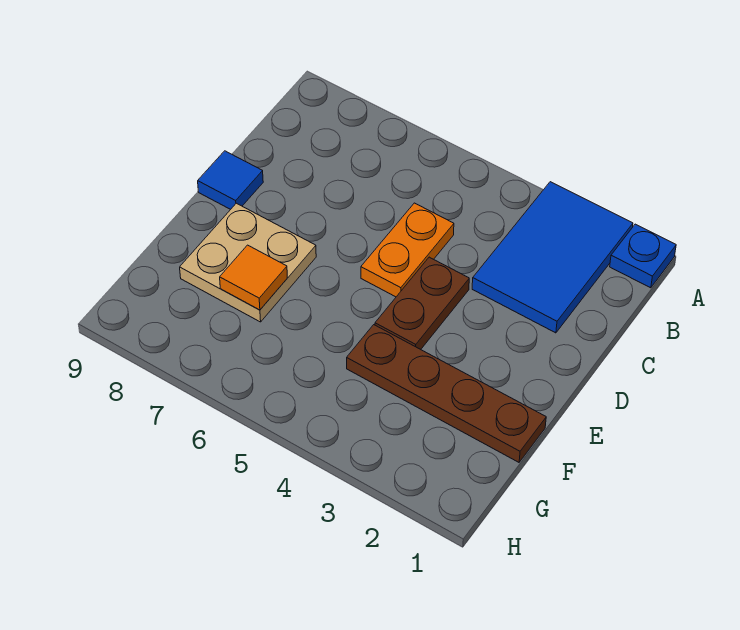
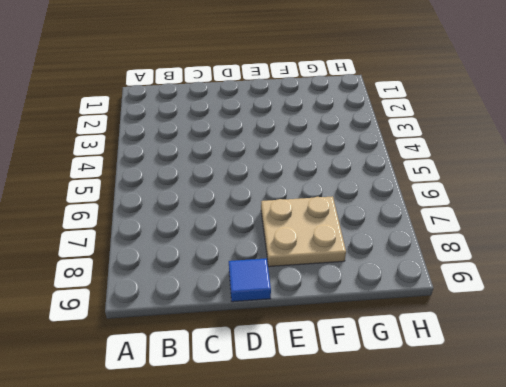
none -> blue plate A1 level 1
none -> blue tile A2:C3 level 1

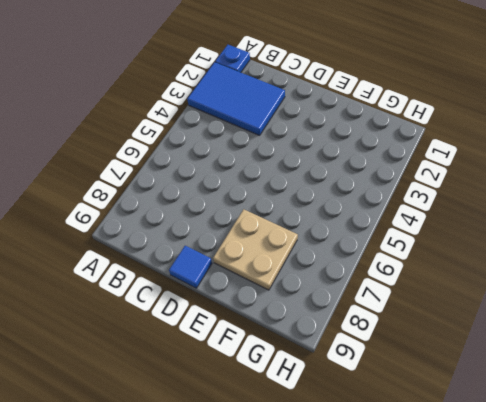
none -> orange plate C5:D5 level 1
none -> brown plate D4:E4 level 1

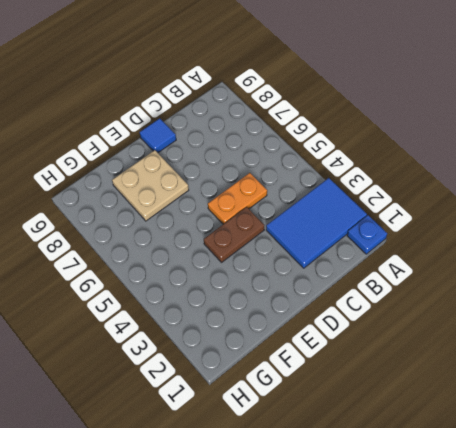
none -> brown plate F1:F4 level 1
none -> orange tile F7 level 2

